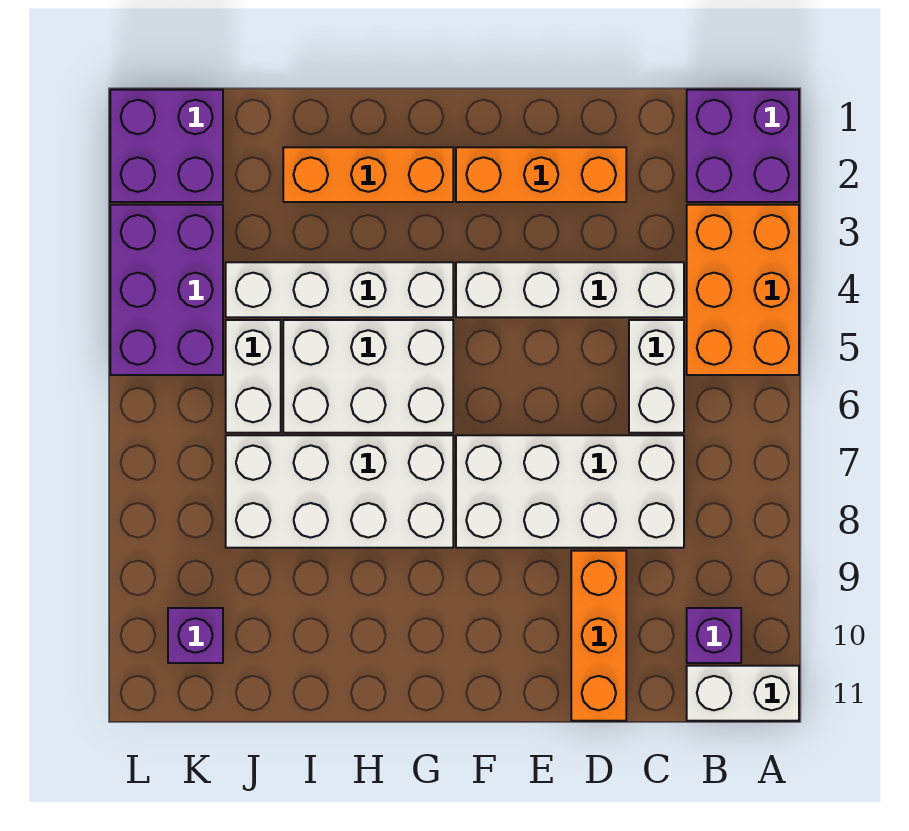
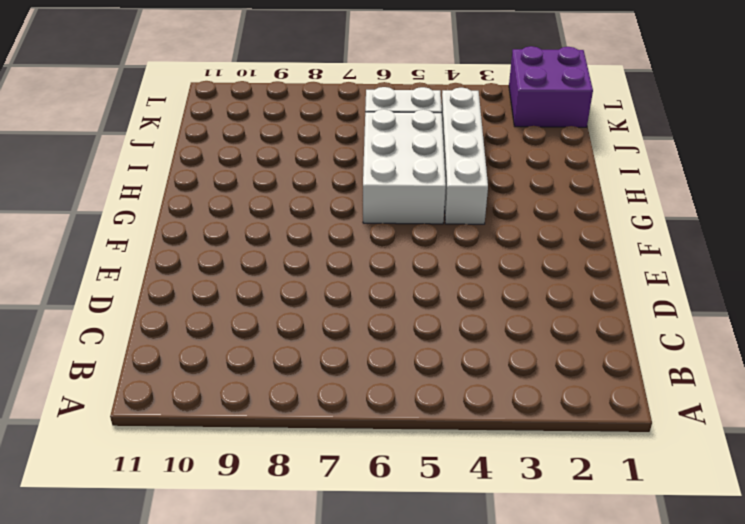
none -> purple brick A1:B2 level 1
none -> orange brick A3:B5 level 1
none -> white brick A11:B11 level 1

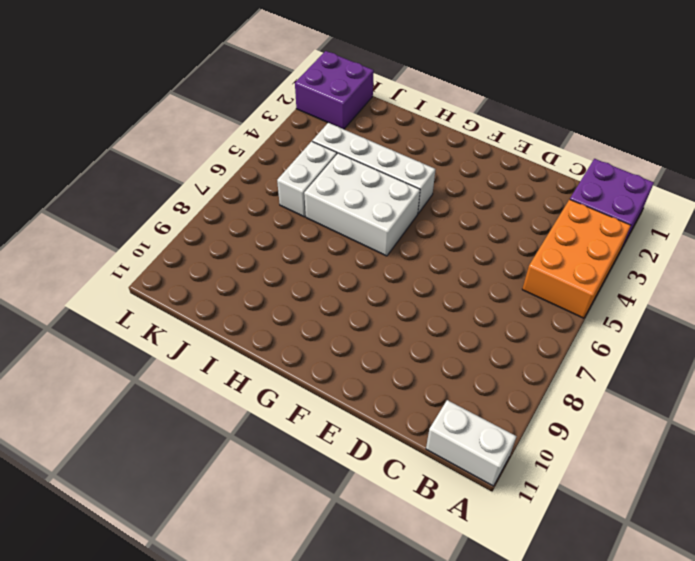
none -> purple brick B10 level 1
none -> white brick C4:F4 level 1
none -> white brick C5:C6 level 1

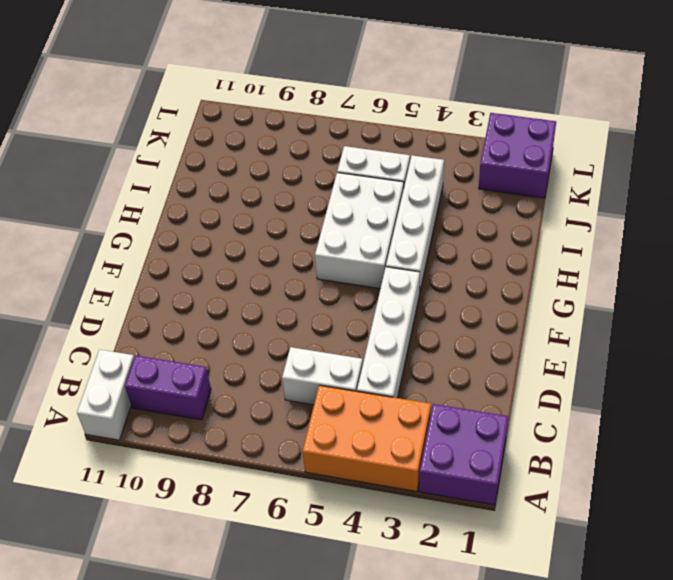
purple brick B9:B10 level 1 -> purple brick B10 level 1
none -> white brick C7:F8 level 1
none -> orange brick D2:F2 level 1
none -> orange brick D9:D11 level 1

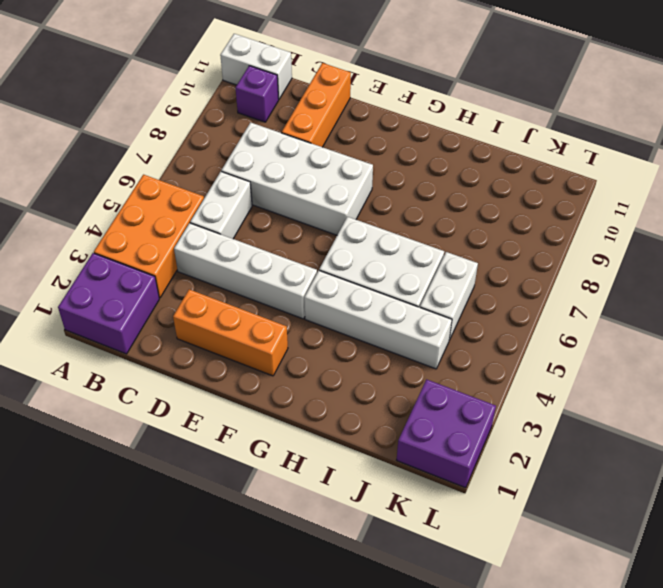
none -> orange brick G2:I2 level 1
none -> white brick G7:J8 level 1
none -> purple brick K3:L5 level 1

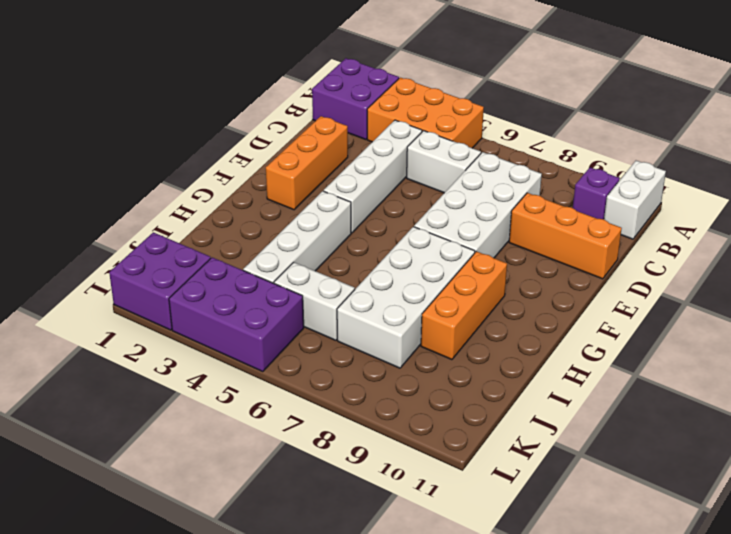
orange brick G9:I9 level 1 -> orange brick G2:I2 level 1
none -> white brick G5:I6 level 1
none -> purple brick K10 level 1

